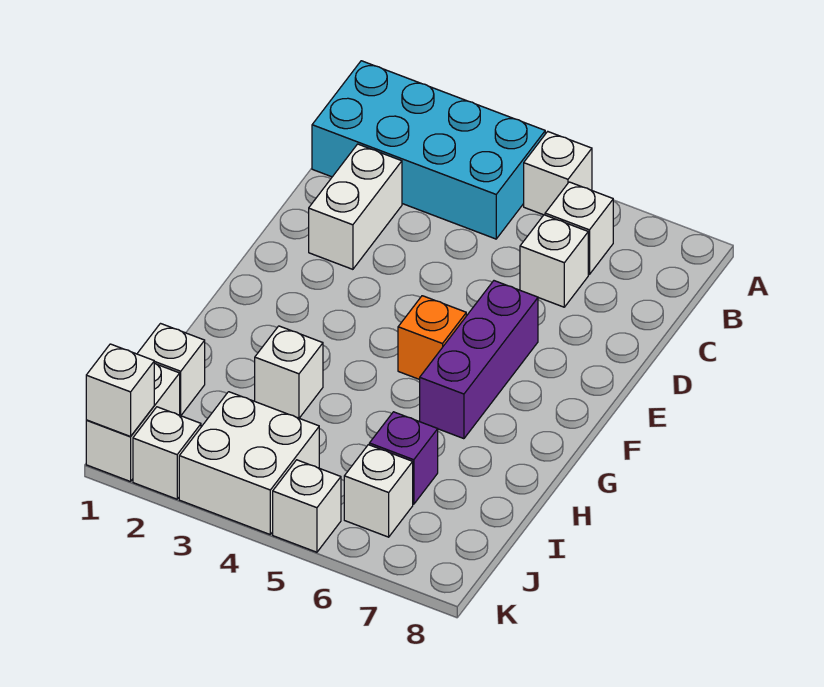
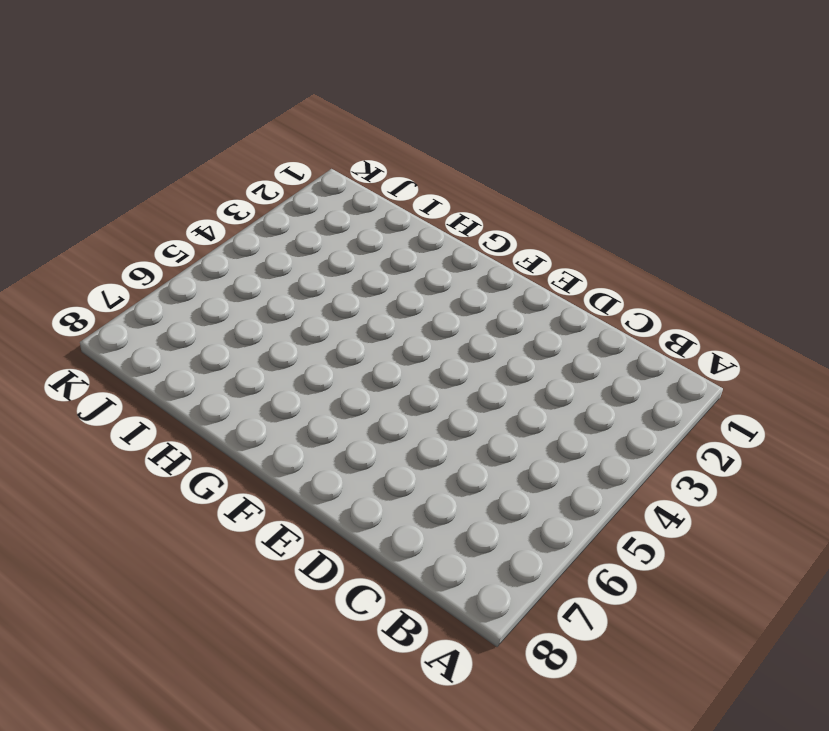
none -> cyan brick A1:B4 level 1
none -> white brick A5 level 1
none -> white brick B6 level 1

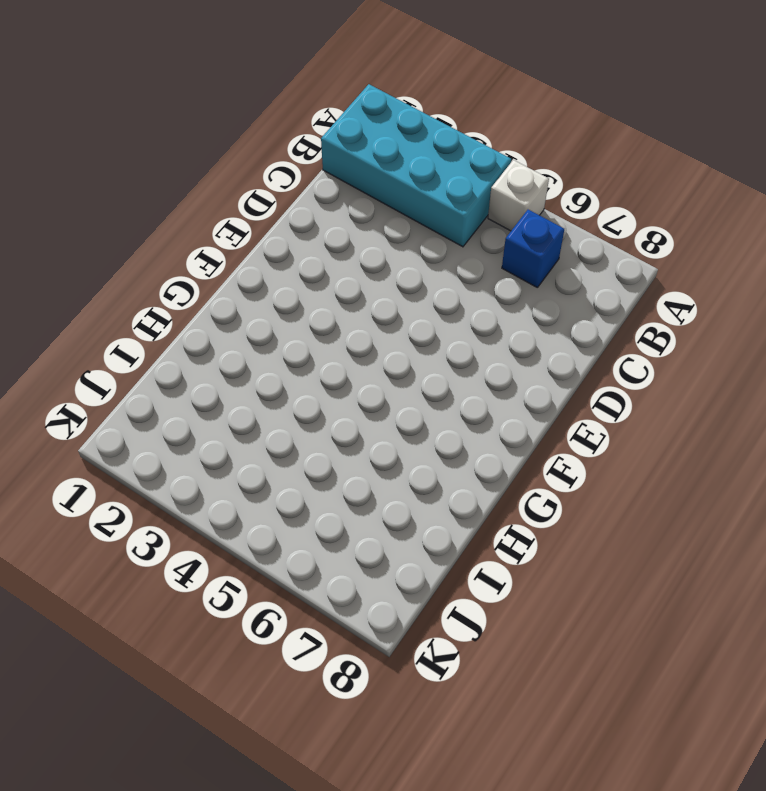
blue brick B6 level 1 -> white brick B6 level 1
none -> white brick C2:D2 level 1
none -> white brick C6 level 1
none -> purple brick E6:G6 level 1

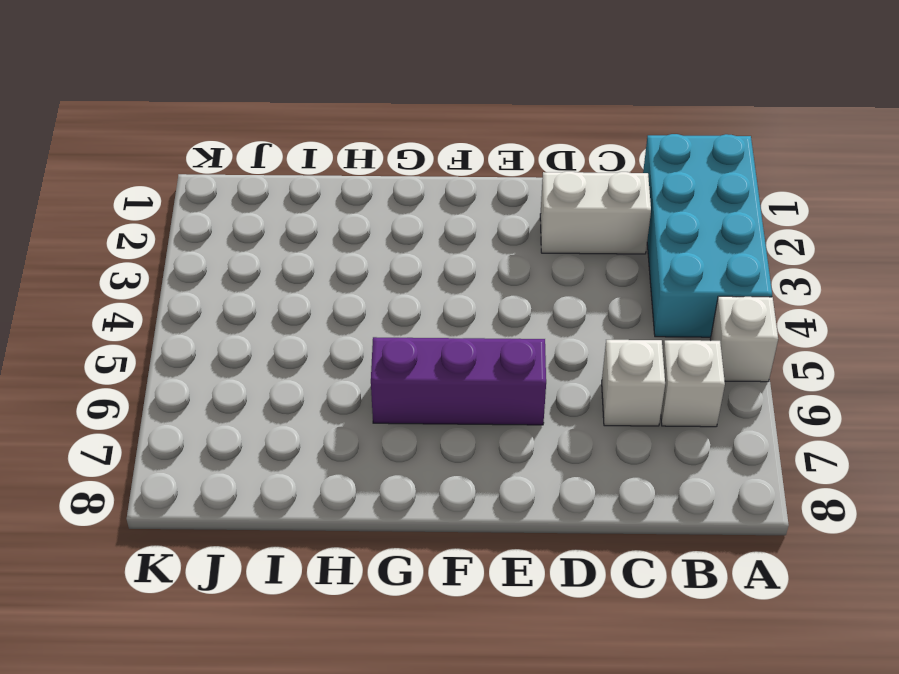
none -> orange brick F5 level 1
none -> white brick H3 level 1
none -> white brick I1 level 1

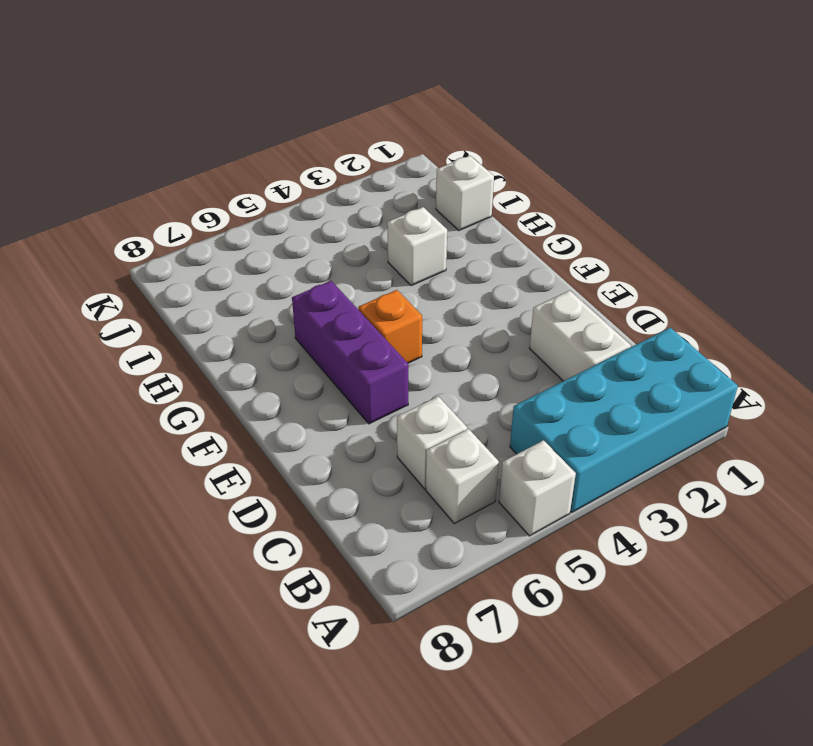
none -> purple brick I6 level 1
none -> white brick J1:K1 level 1
none -> white brick J3:K4 level 1

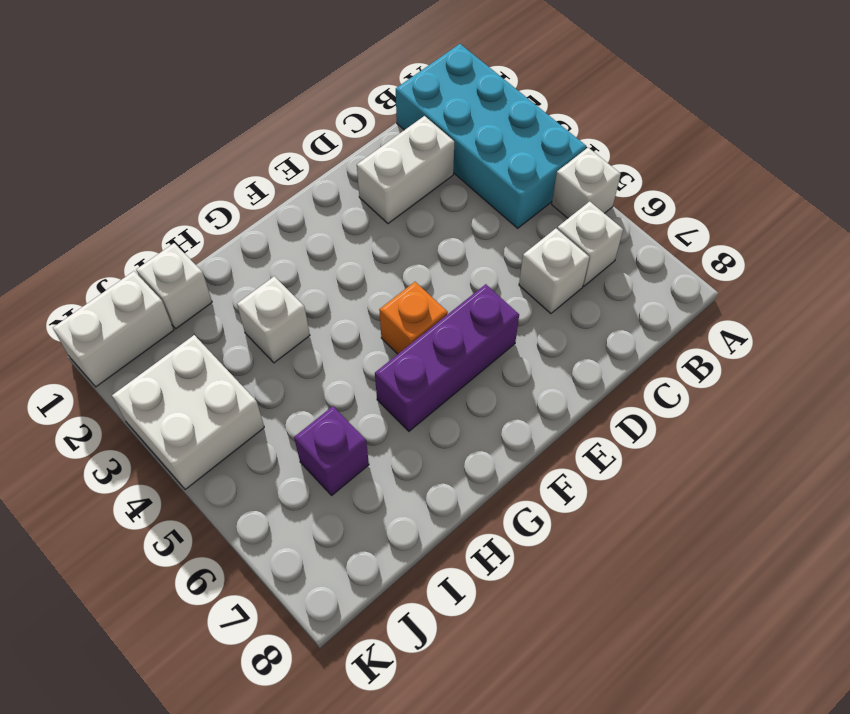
none -> white brick J6 level 1
none -> white brick K2 level 1
none -> white brick K5 level 1

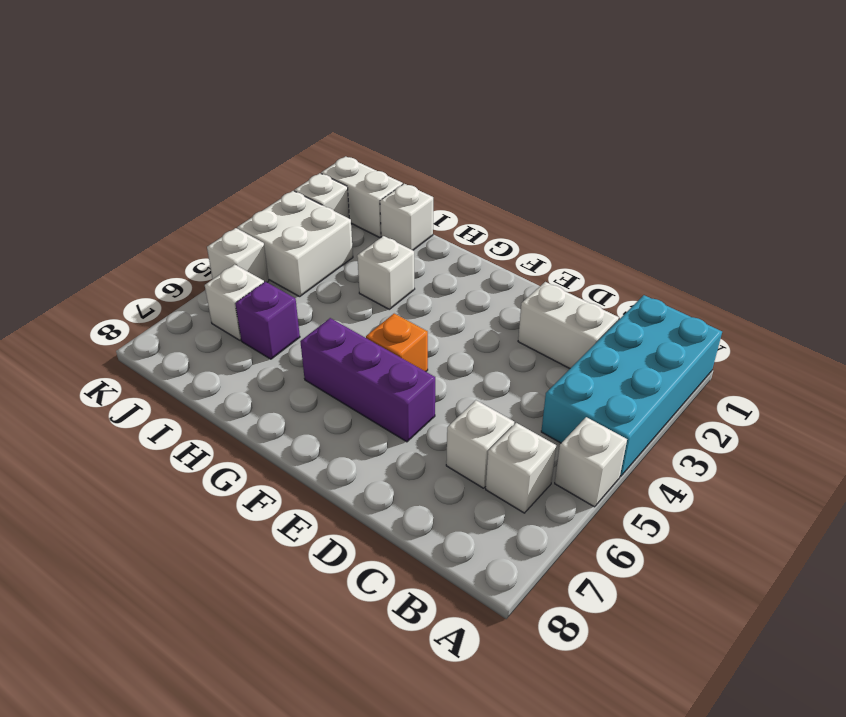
none -> white brick K1 level 2

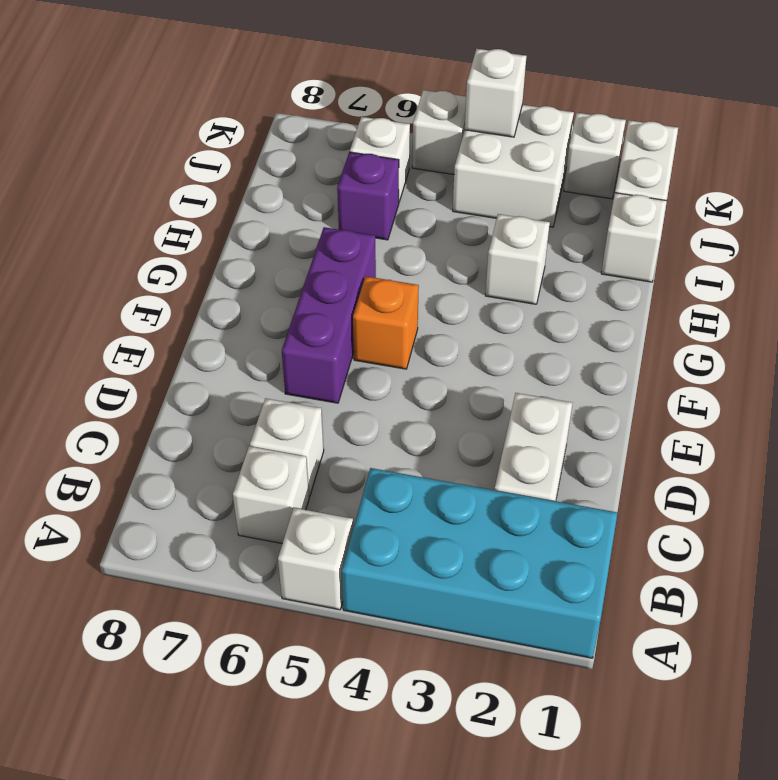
white brick K4 level 2 -> white brick K1 level 2

